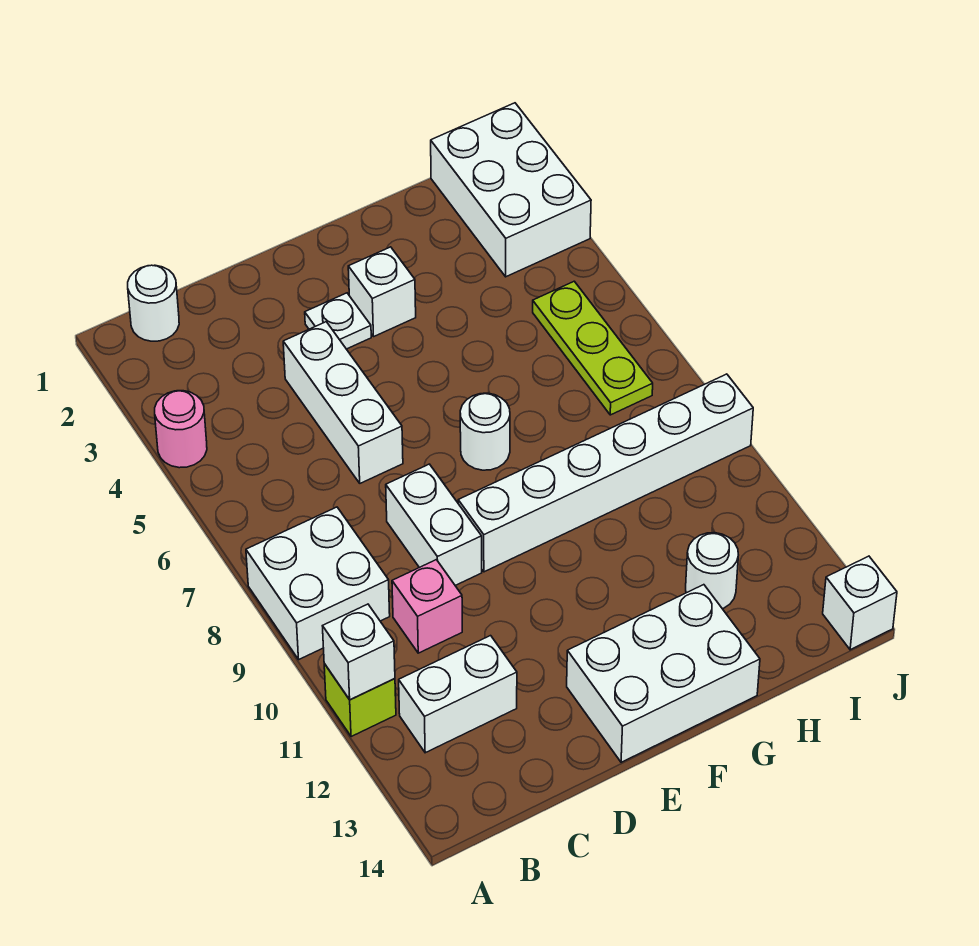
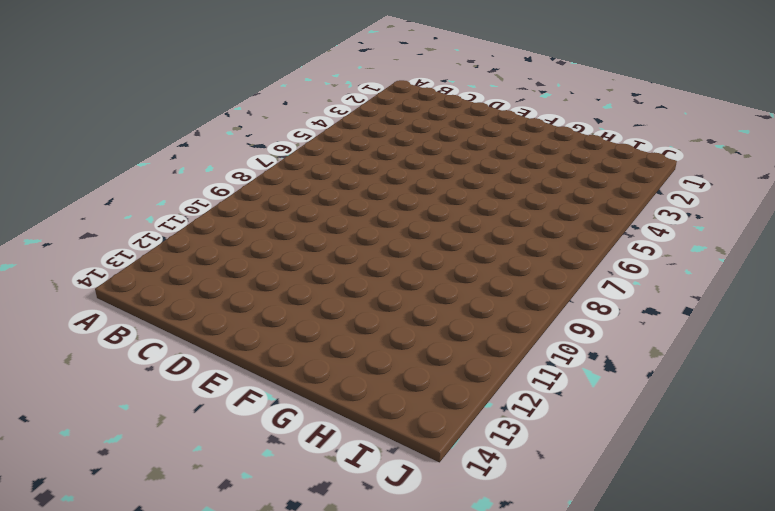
none -> pink round brick A4 level 1
none -> white brick A8:B9 level 1
none -> lime brick A11 level 1

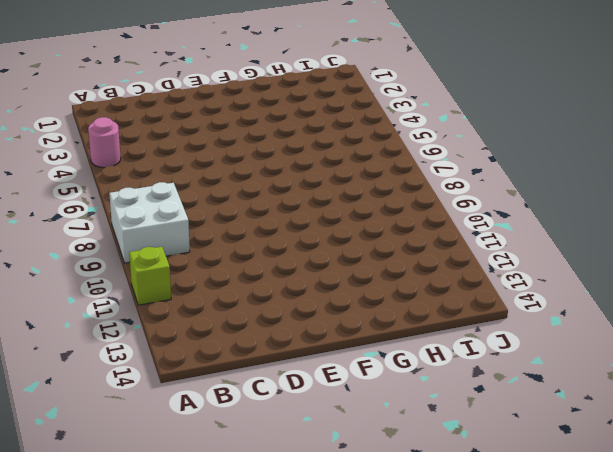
none -> white round brick B1 level 1
none -> white brick B12:C12 level 1
none -> pink brick C10 level 1

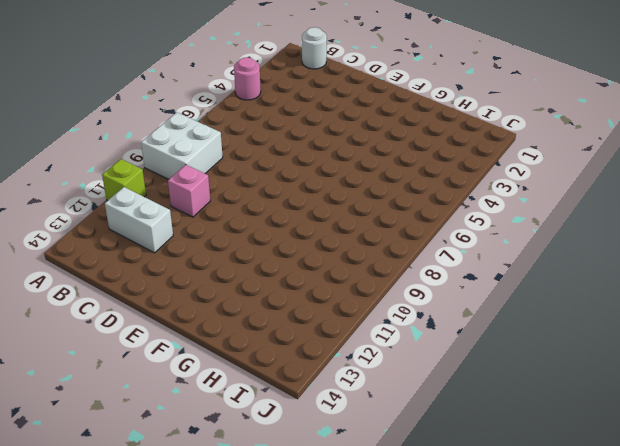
none -> white brick D4:D6 level 1
none -> white brick D8:D9 level 1
none -> white plate E3 level 1

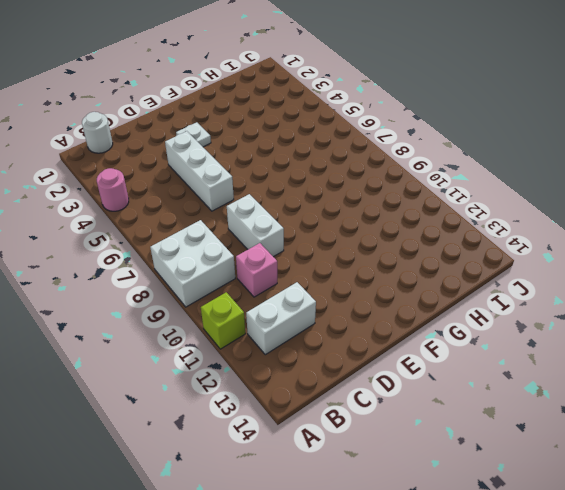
none -> white brick E9:J9 level 1
none -> white brick E13:G14 level 1
none -> white brick F3 level 1

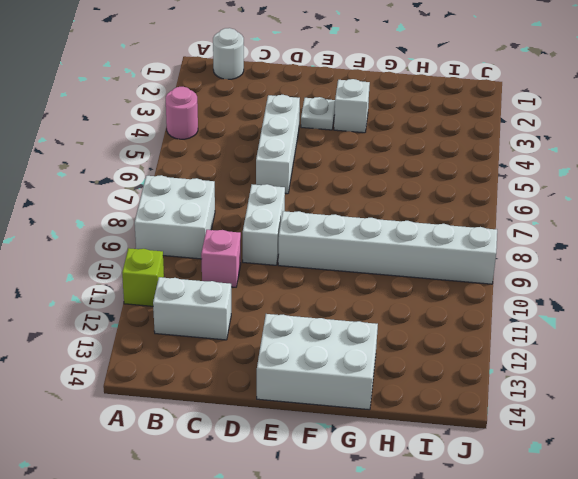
none -> white round brick F7 level 1
none -> white round brick H12 level 1
none -> white brick I1:J3 level 1

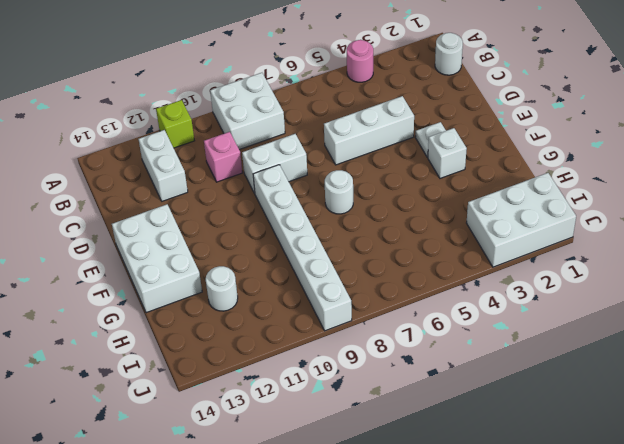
none -> lime plate I5:I7 level 1
none -> white brick J14 level 1
none -> white brick A11 level 2

